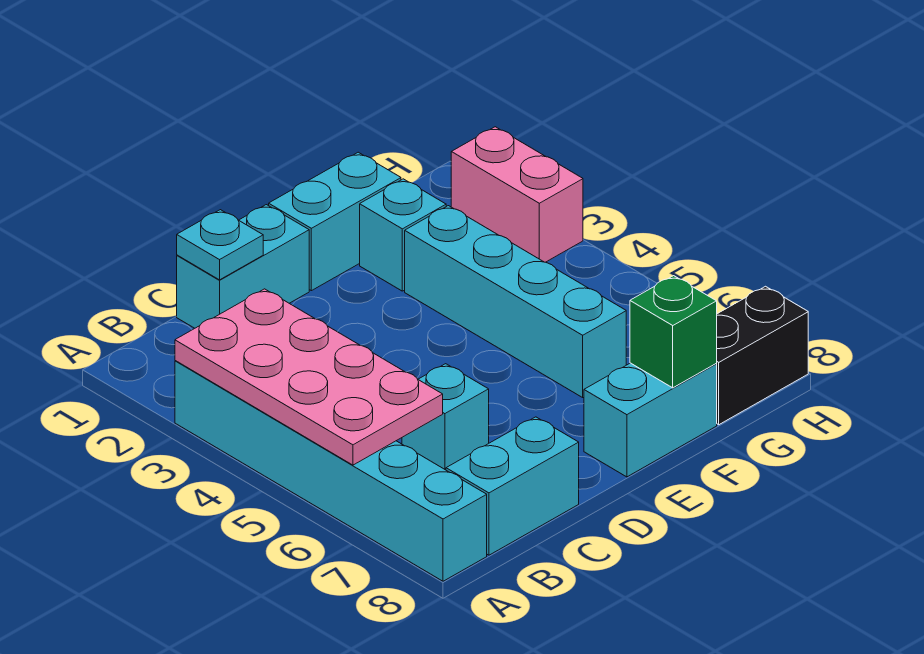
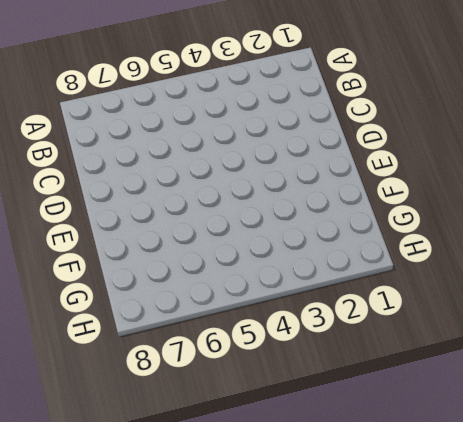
none -> cyan brick A3:A8 level 1
none -> cyan brick B8:C8 level 1
none -> cyan brick C1:D1 level 1

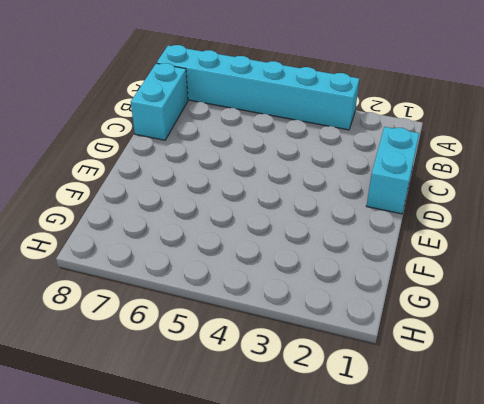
none -> cyan brick C6 level 1
none -> cyan brick E1:F1 level 1
none -> cyan brick E8:F8 level 1

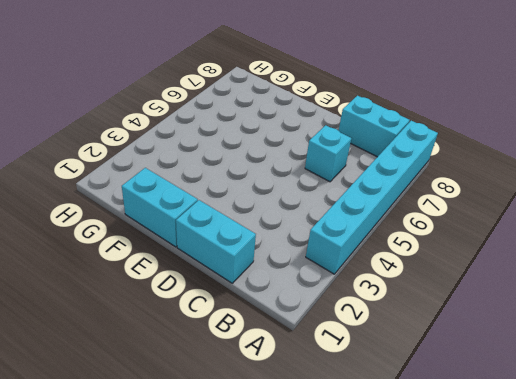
none -> cyan brick E8:F8 level 1
none -> cyan brick F2 level 1
none -> cyan brick F3:F6 level 1

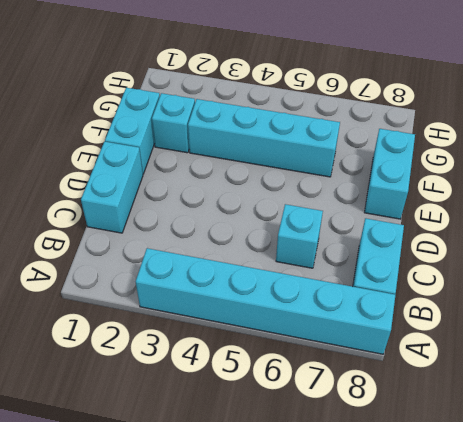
none -> black brick G8:H8 level 1
none -> pink brick H2:H3 level 1
none -> pink plate A3:B6 level 2

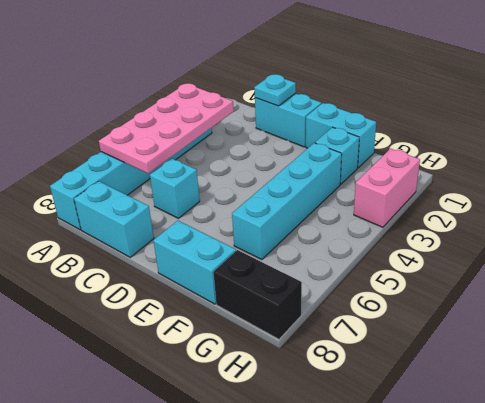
none -> green brick F8 level 2

